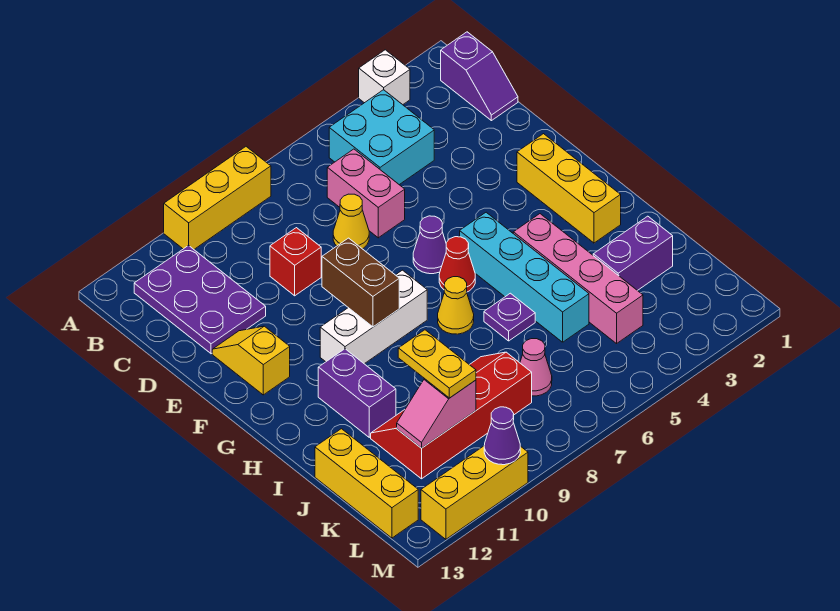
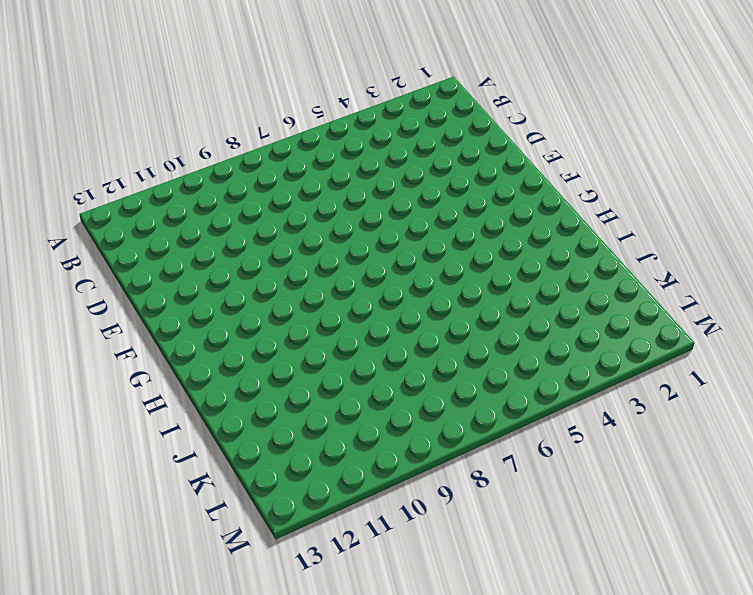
none -> white brick A3 level 1
none -> yellow brick A8:A10 level 1
none -> purple slope B1:C1 level 1 top B

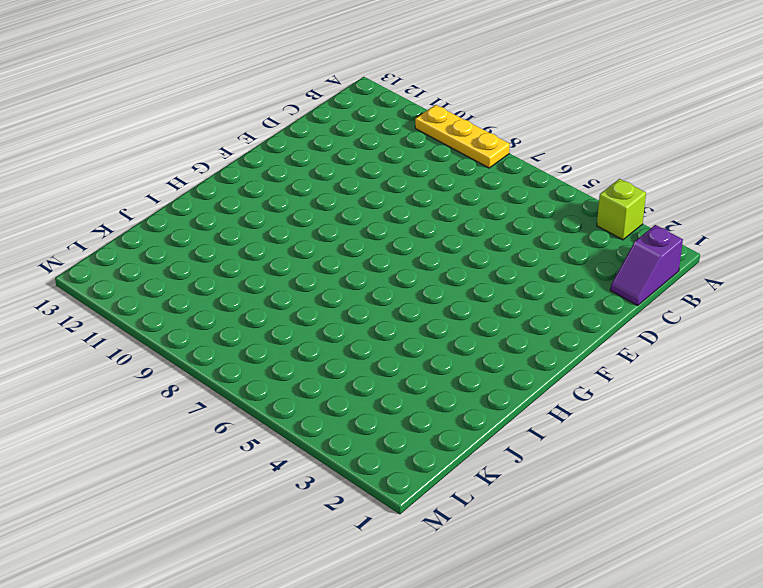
lime brick A3 level 1 -> white brick A3 level 1
yellow plate A8:A10 level 1 -> yellow brick A8:A10 level 1
none -> cyan brick B4:C5 level 1
none -> purple plate B11:D12 level 1
none -> pink brick C6:D6 level 1

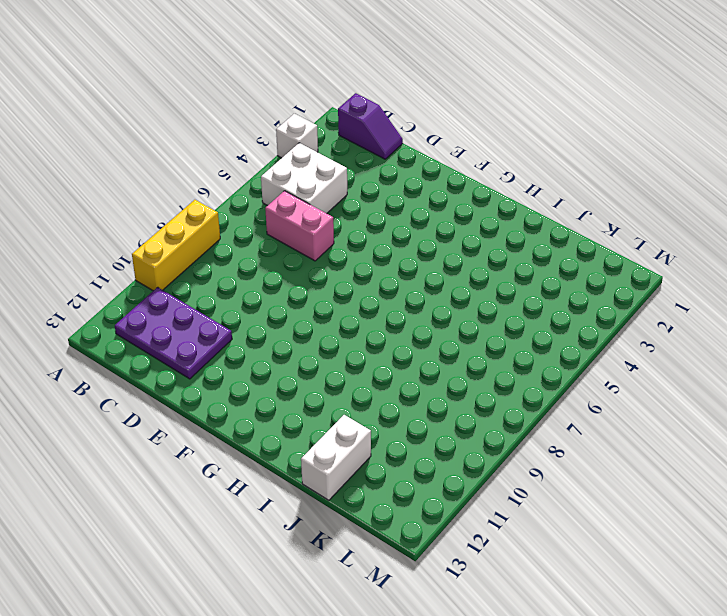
white brick B4:C5 level 1 -> cyan brick B4:C5 level 1
white brick J12:J13 level 1 -> yellow brick J13:L13 level 1
none -> yellow cone D7 level 1
none -> red brick D9 level 1
none -> yellow slope E12:F12 level 1 top F

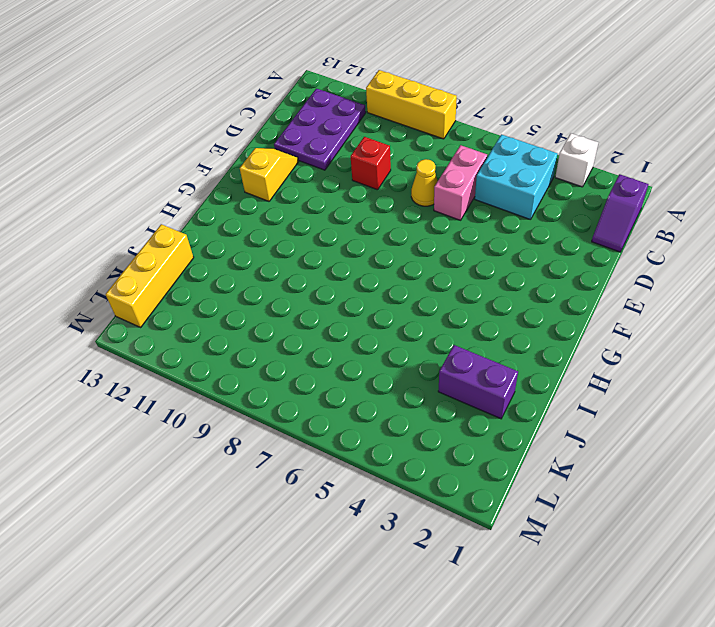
none -> yellow brick F2:H2 level 1
none -> purple cone F6 level 1
none -> cyan brick G5:J5 level 1

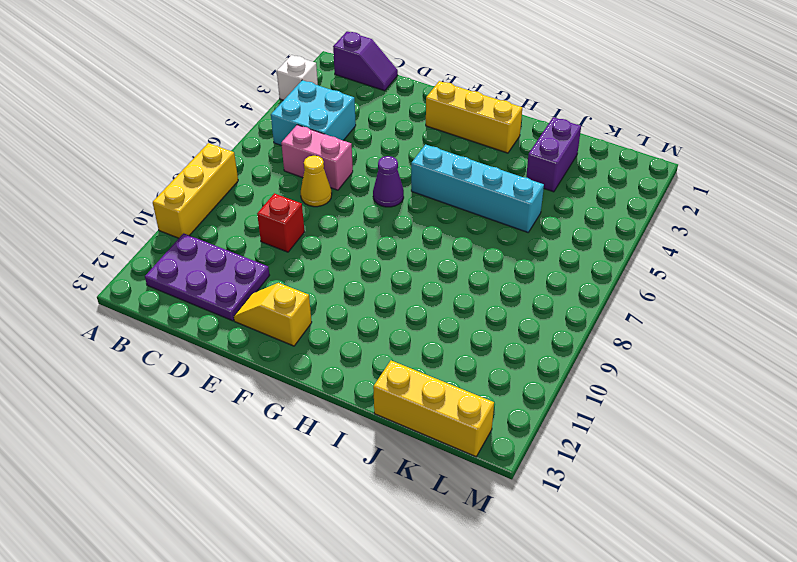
none -> red cone G6 level 1
none -> white brick G8:G10 level 1
none -> pink brick H4:K4 level 1

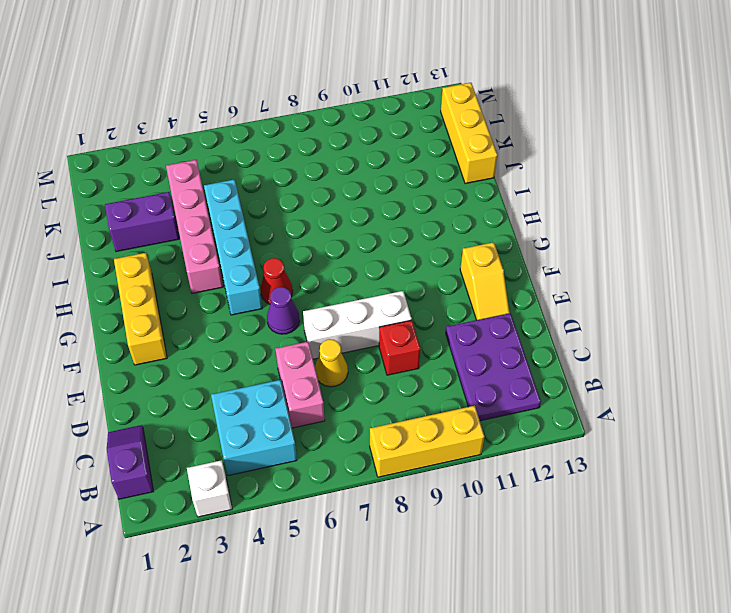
white brick E7:E9 level 1 -> white brick G8:G10 level 1
none -> yellow cone H7 level 1
none -> purple brick H11:I11 level 1
none -> purple plate I6 level 1

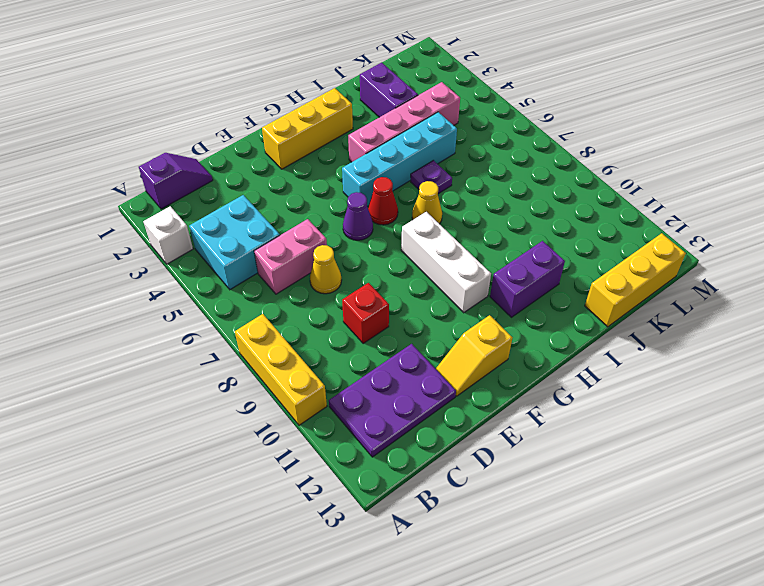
none -> red slope J8:K11 level 1 top K
none -> pink cone K7 level 1
none -> yellow brick M10:M12 level 1

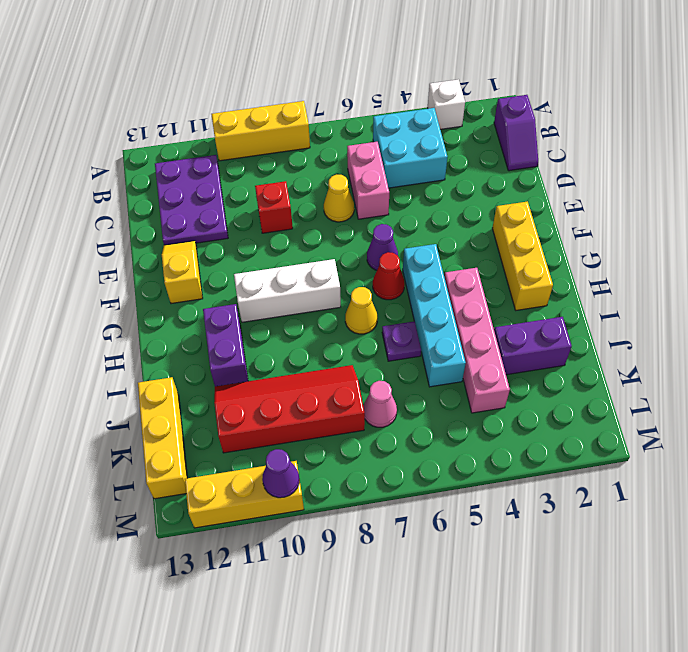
none -> brown brick F9:G9 level 2
none -> pink slope K10:K11 level 2 top 10
none -> yellow plate J10:K10 level 3

